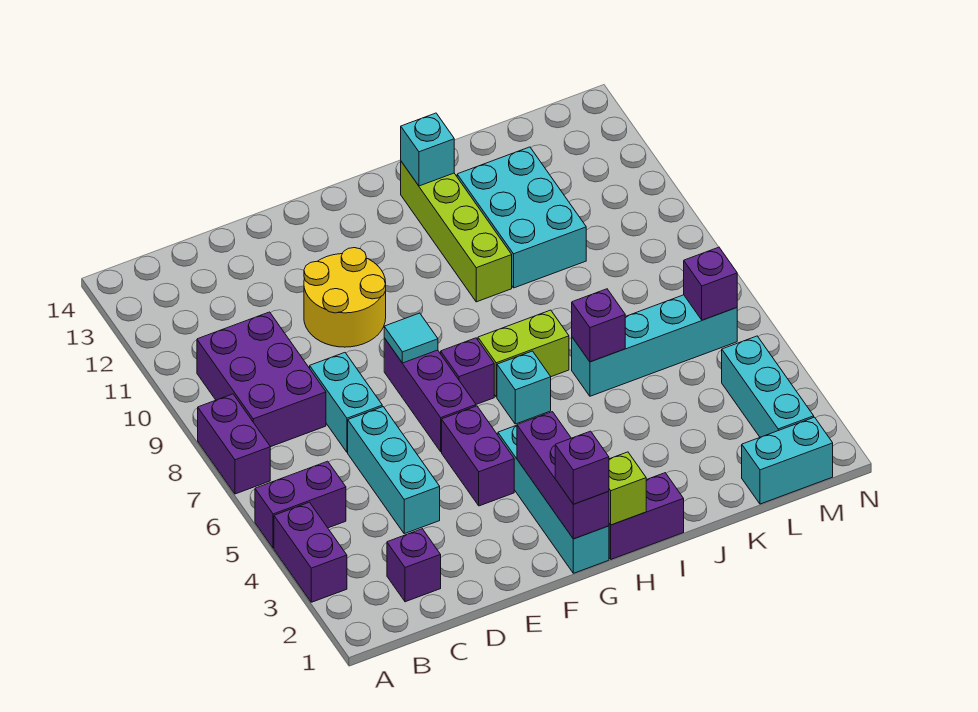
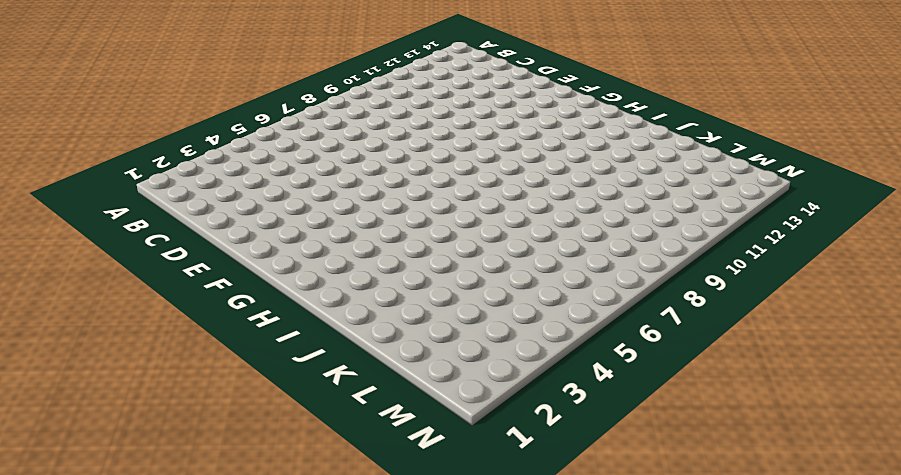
none -> purple brick A3:A4 level 1
none -> purple brick A5:B5 level 1
none -> purple brick A7:A8 level 1

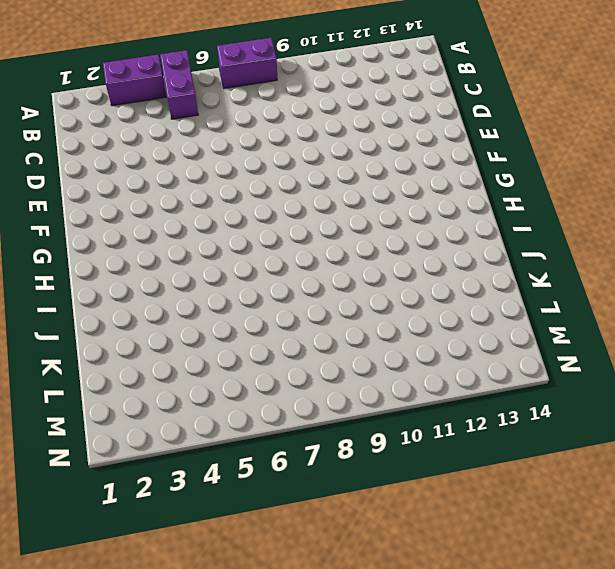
none -> purple brick B8:C10 level 1
none -> purple brick C2 level 1
none -> cyan brick D4:D6 level 1

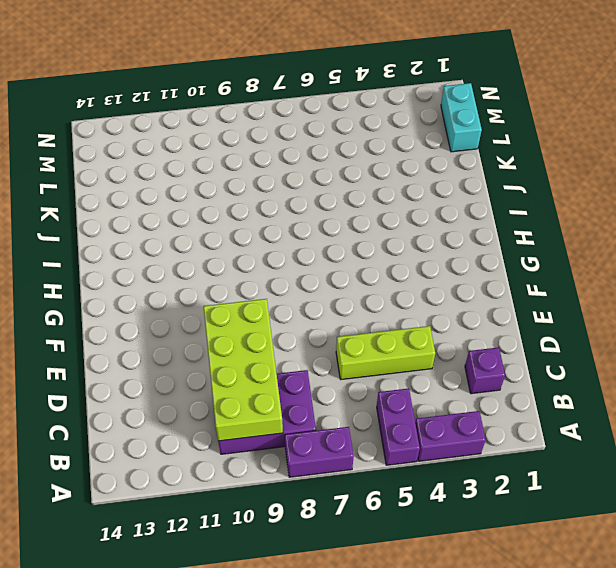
lime brick B9:E10 level 2 -> none
lime brick D4:D6 level 1 -> cyan brick D4:D6 level 1
none -> cyan brick D7:D8 level 1
none -> yellow round brick E10:F11 level 1
none -> purple brick F4:F5 level 1

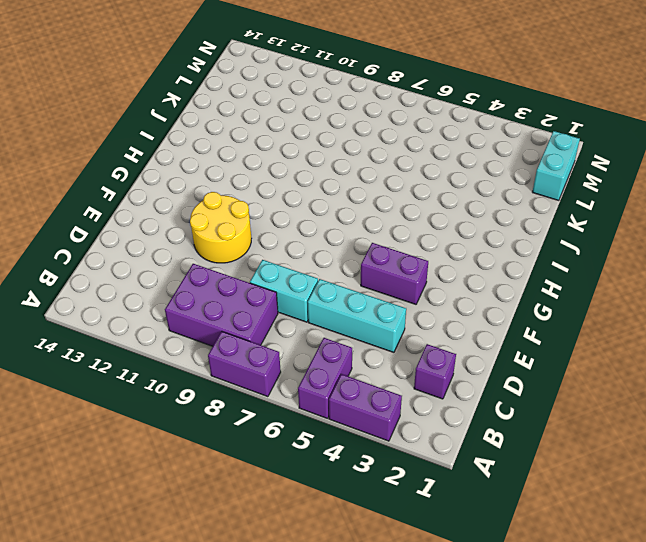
none -> purple brick F6:F8 level 1
none -> cyan brick G1:G4 level 1
none -> purple brick G7 level 1

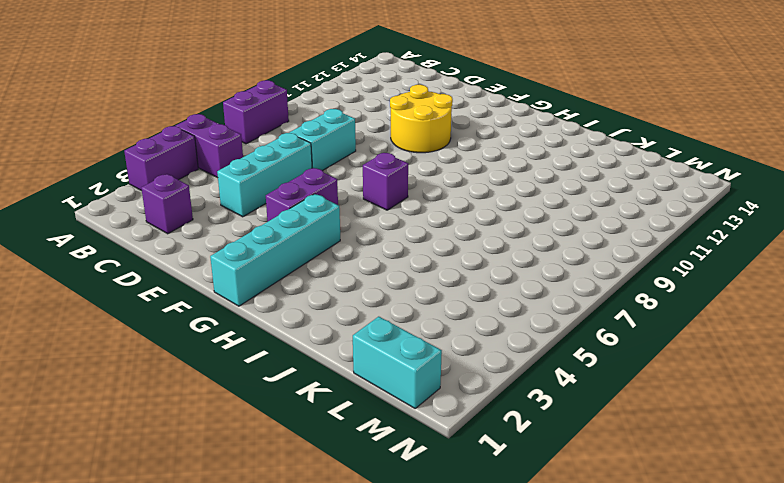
none -> purple brick B8:C10 level 1
none -> purple brick F6:F8 level 1
none -> purple brick H1:I1 level 1

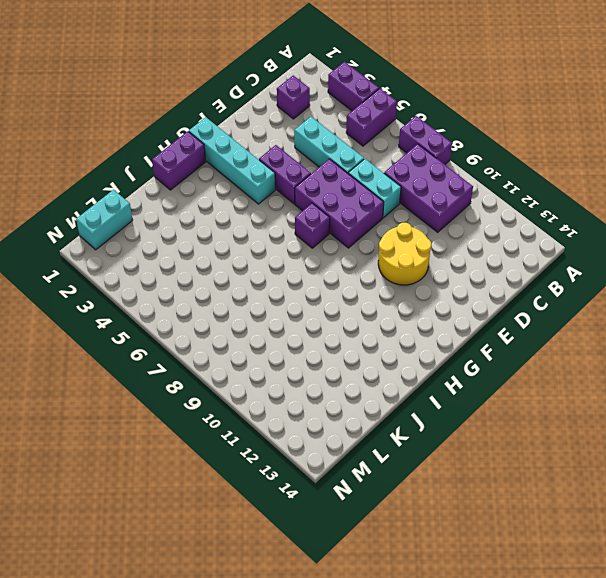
purple brick E6:F8 level 1 -> purple brick F6:F8 level 1
none -> cyan brick H6 level 1
none -> lime brick H7:I7 level 1
none -> lime brick I10:I13 level 1

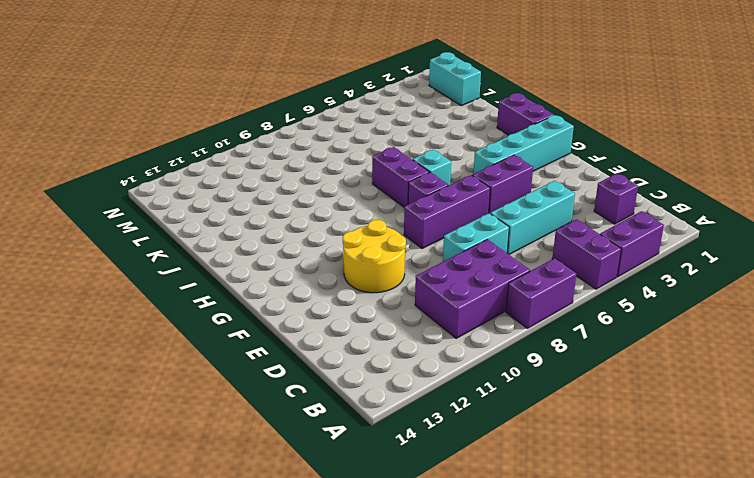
purple brick H7:I7 level 1 -> lime brick H7:I7 level 1
none -> lime brick I10:I13 level 1
none -> cyan brick J6:M6 level 1
none -> cyan brick J10:K12 level 1

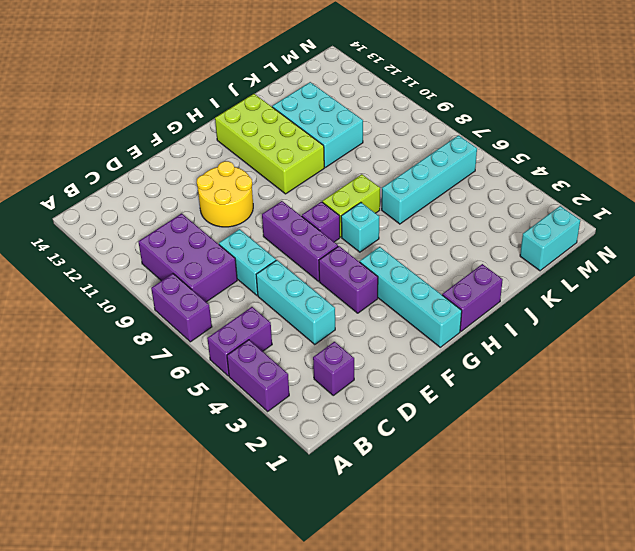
lime brick H10:I13 level 1 -> lime brick I10:I13 level 1
none -> cyan brick M2:M4 level 1
none -> cyan tile F8 level 2
none -> purple brick G1:G3 level 2

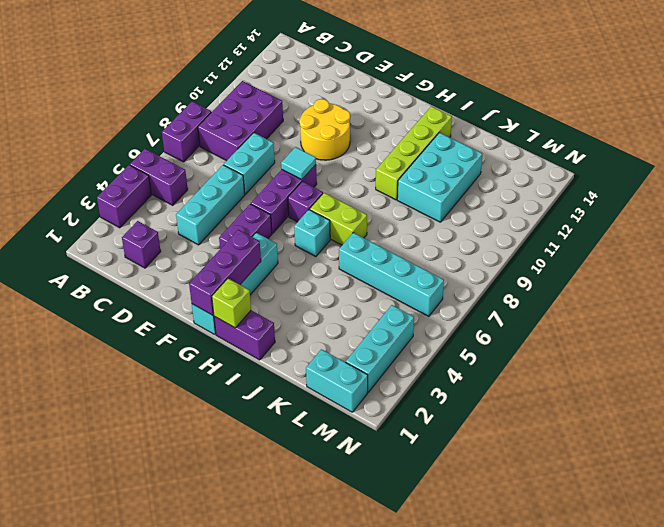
none -> cyan brick I13 level 2
none -> purple brick J6 level 2
none -> purple brick M6 level 2

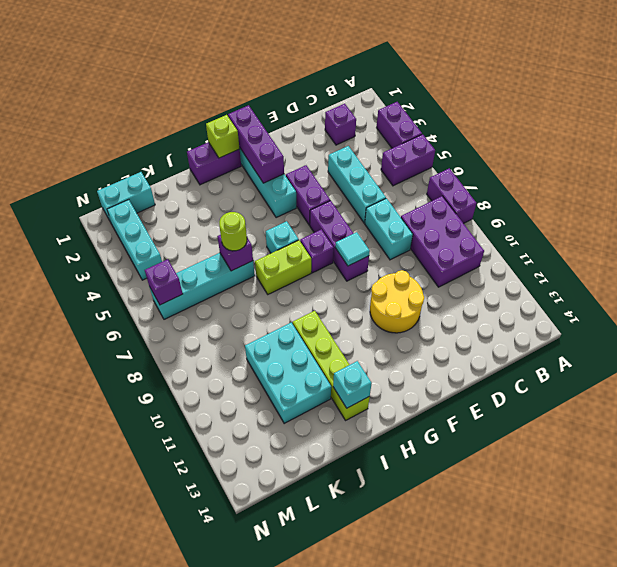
lime round brick J6 level 3 -> none
none -> purple brick G1 level 3

